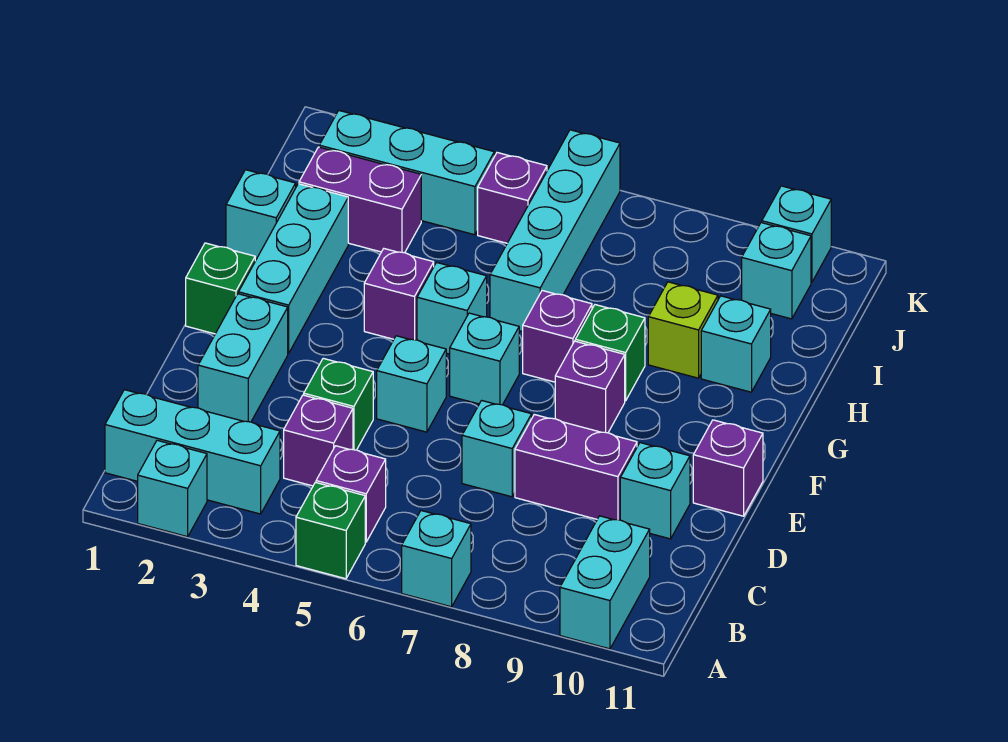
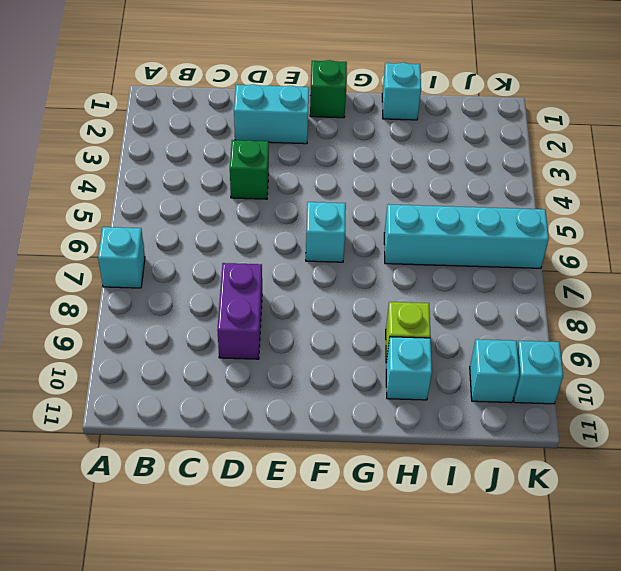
none -> cyan brick A2 level 1
none -> green brick A5 level 1
none -> cyan brick A10:B10 level 1
none -> cyan brick B1:B3 level 1

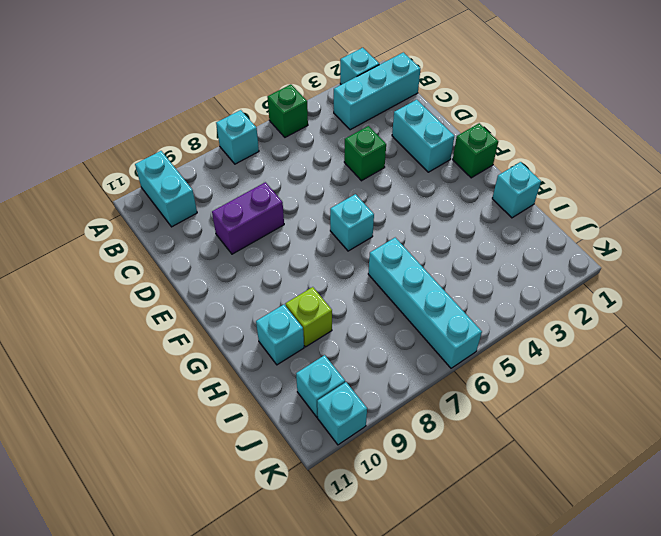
none -> purple brick B5 level 1
none -> purple brick C4 level 1
none -> cyan brick D7 level 1
none -> cyan brick D10 level 1

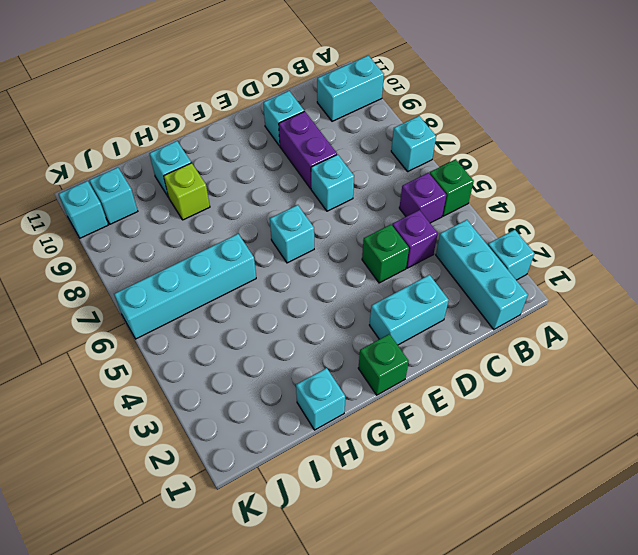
none -> cyan brick E5 level 1
none -> purple brick E11 level 1
none -> cyan brick F2:H2 level 1
none -> purple brick F8 level 1

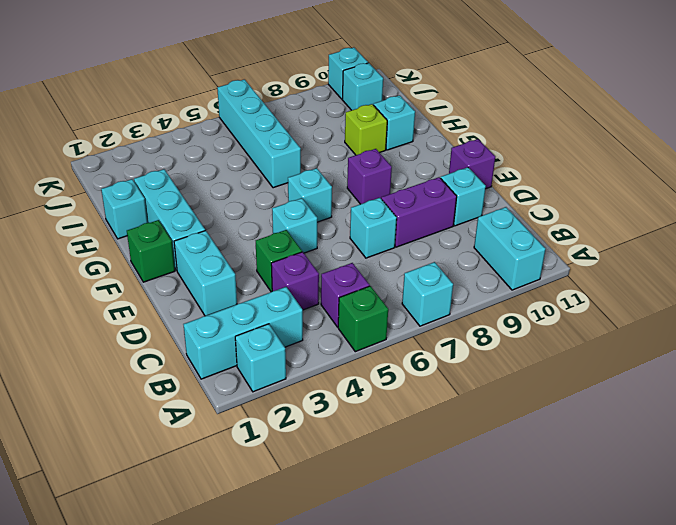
none -> purple brick G4 level 1
none -> cyan brick G5 level 1
none -> purple brick G7 level 1
none -> green brick G8 level 1

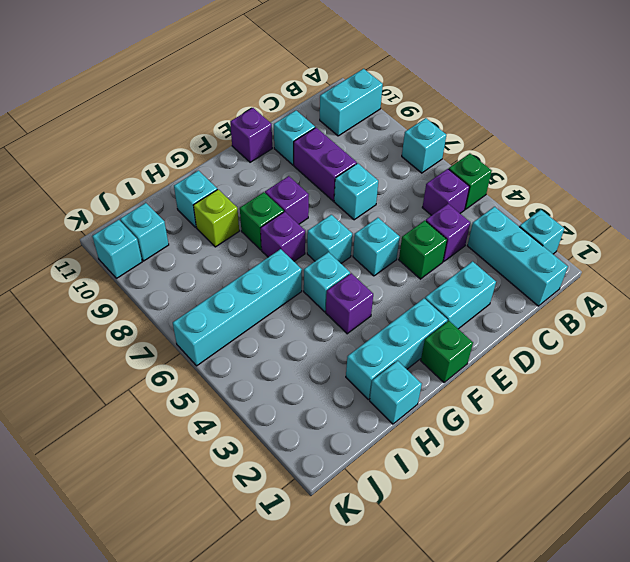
none -> purple brick I2:I3 level 1
none -> cyan brick J2:J4 level 1
none -> purple brick J5 level 1

